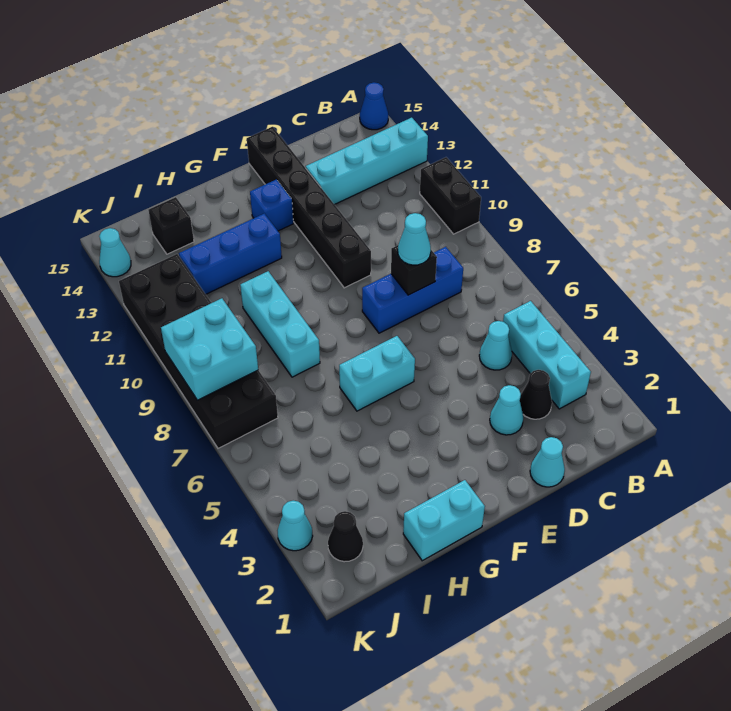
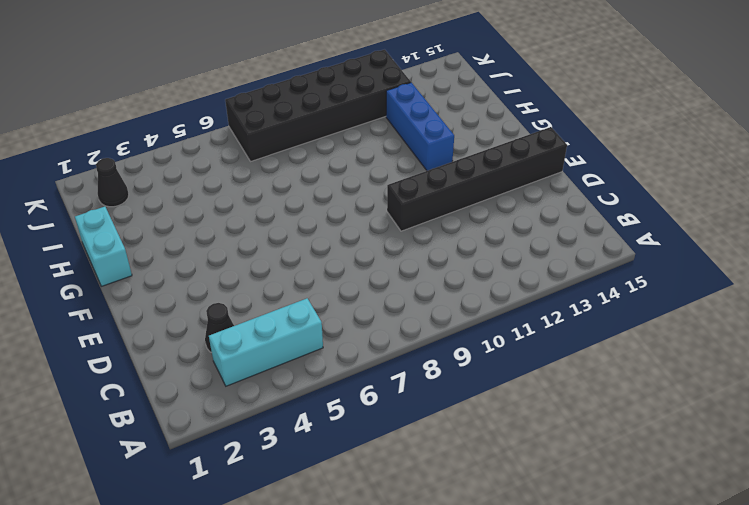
none -> black brick A10:A11 level 1
none -> cyan brick A13:D13 level 1
none -> blue cone A15 level 1

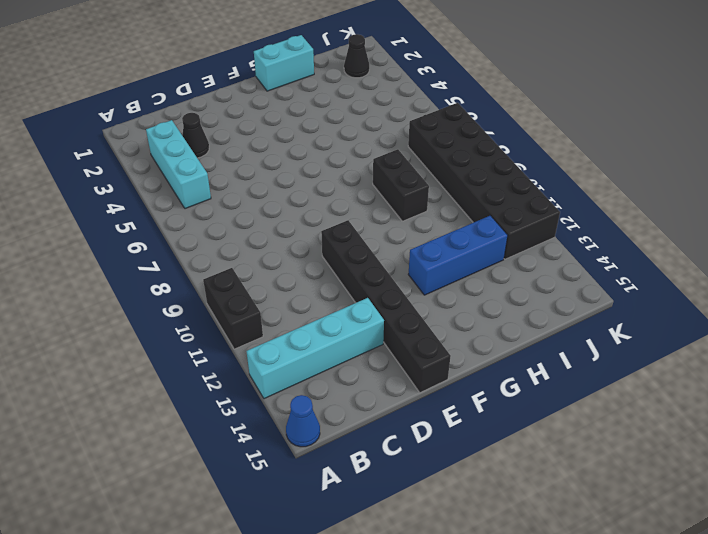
black brick H8:H9 level 1 -> cyan brick H8:H10 level 1
none -> cyan cone C5 level 1
none -> blue brick C8:E8 level 1
none -> cyan cone D1 level 1

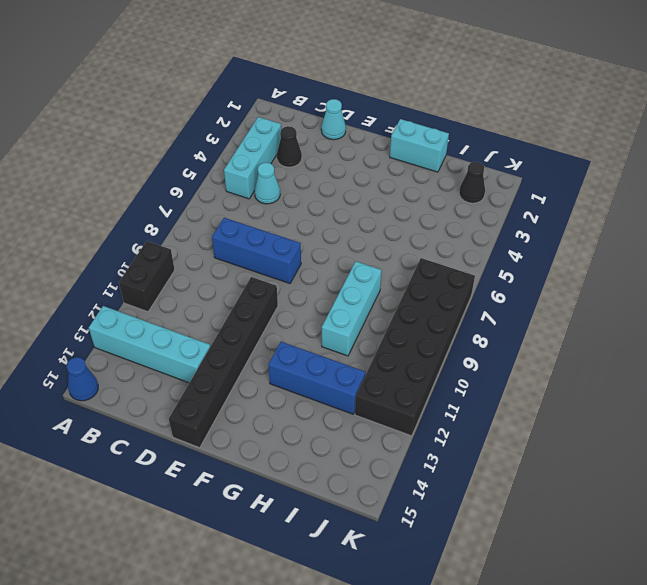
none -> cyan cone D3 level 1
none -> cyan brick F6:G6 level 1
none -> blue brick F13 level 1

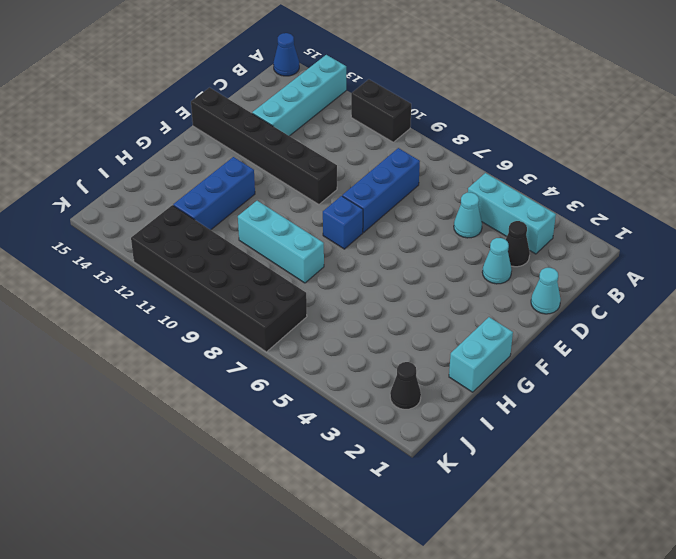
blue brick F8 level 1 -> blue brick F13 level 1
none -> cyan brick F6:G6 level 1
none -> black brick I14 level 1
none -> cyan cone K3 level 1

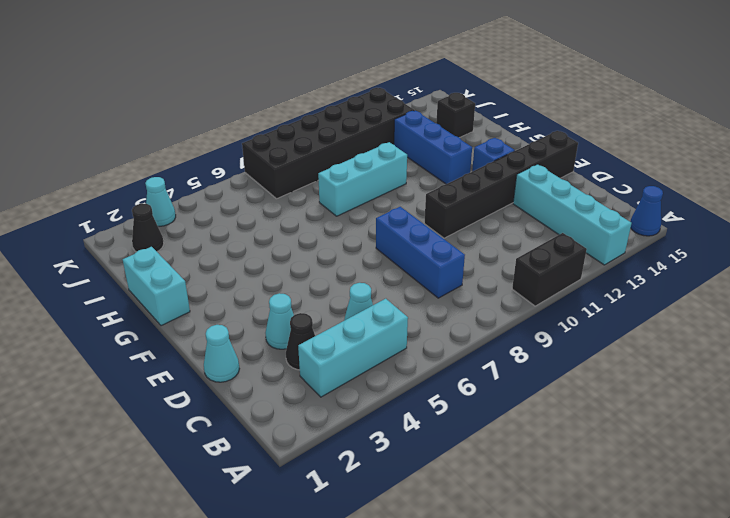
none -> cyan brick F6:G6 level 1
none -> cyan cone K14 level 1
none -> black brick D8 level 2

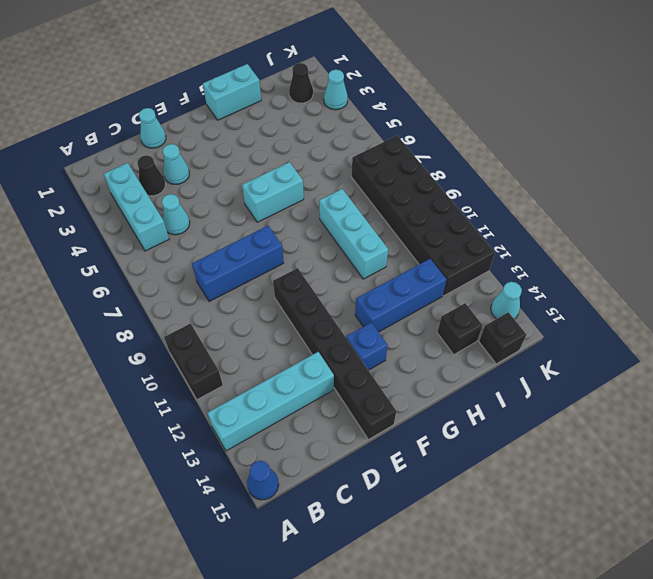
black brick J15 level 1 -> black brick D8 level 2
none -> cyan brick J8:K9 level 2
none -> cyan cone D8 level 3

